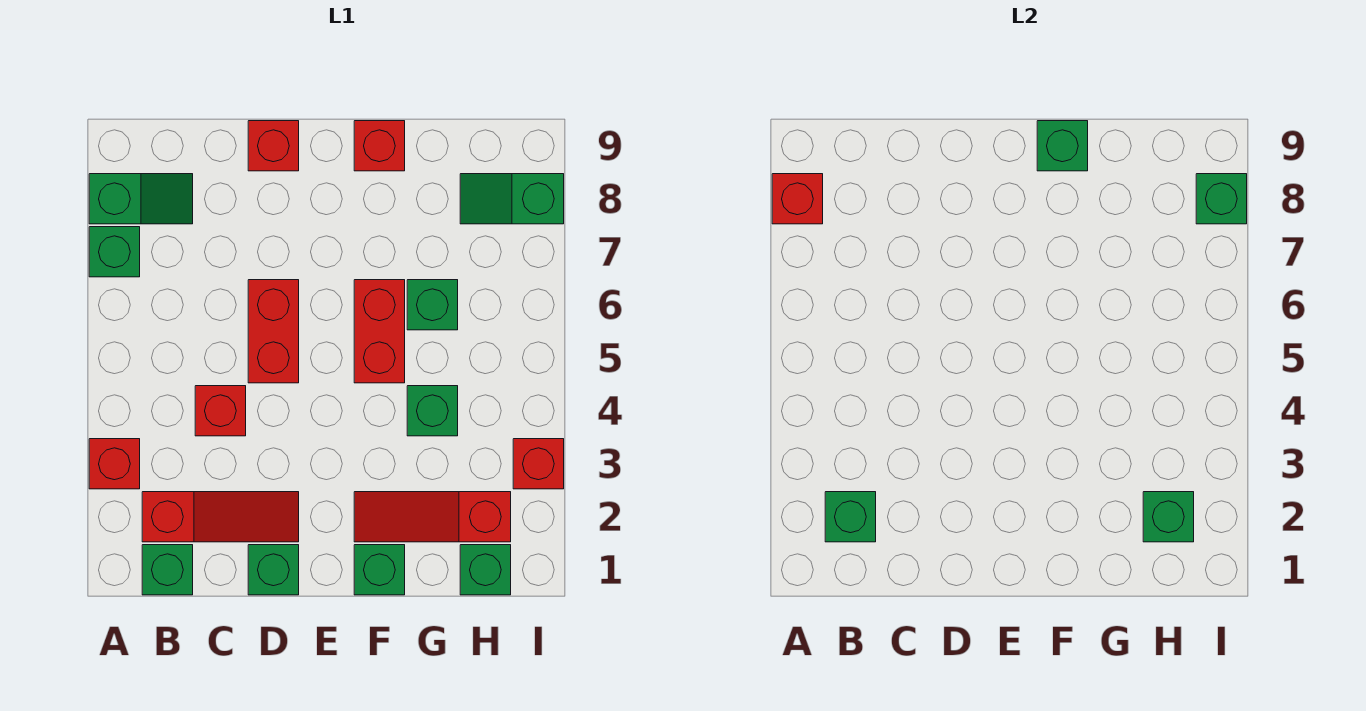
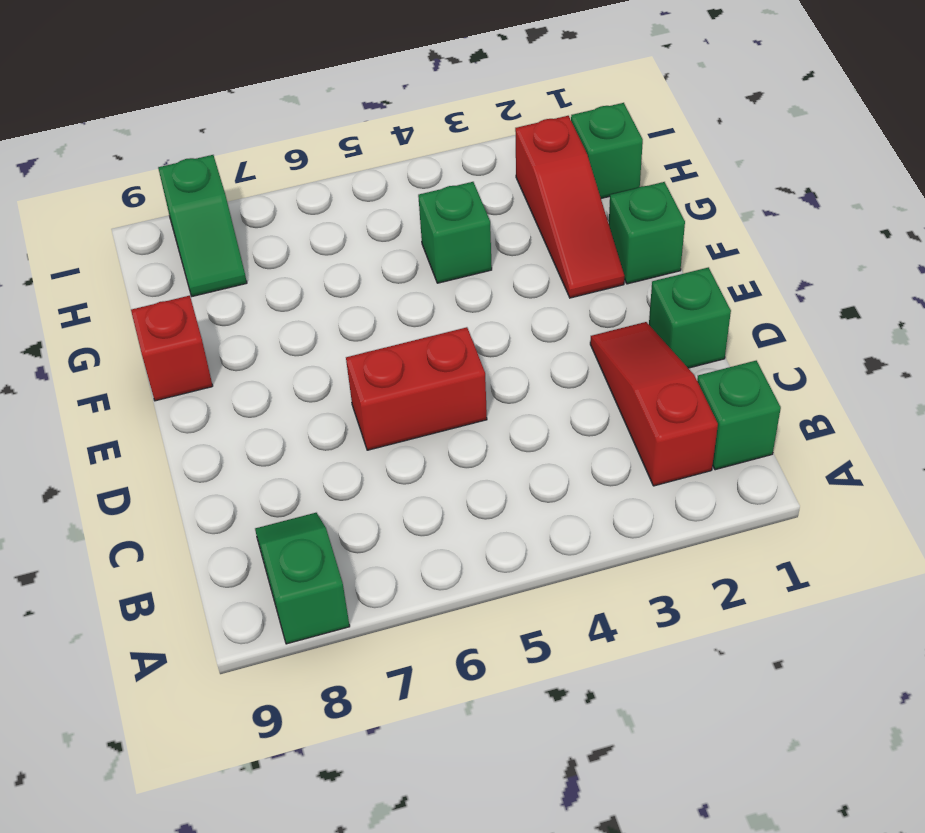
none -> red brick A3 level 1
none -> green brick A7 level 1
none -> red brick C4 level 1

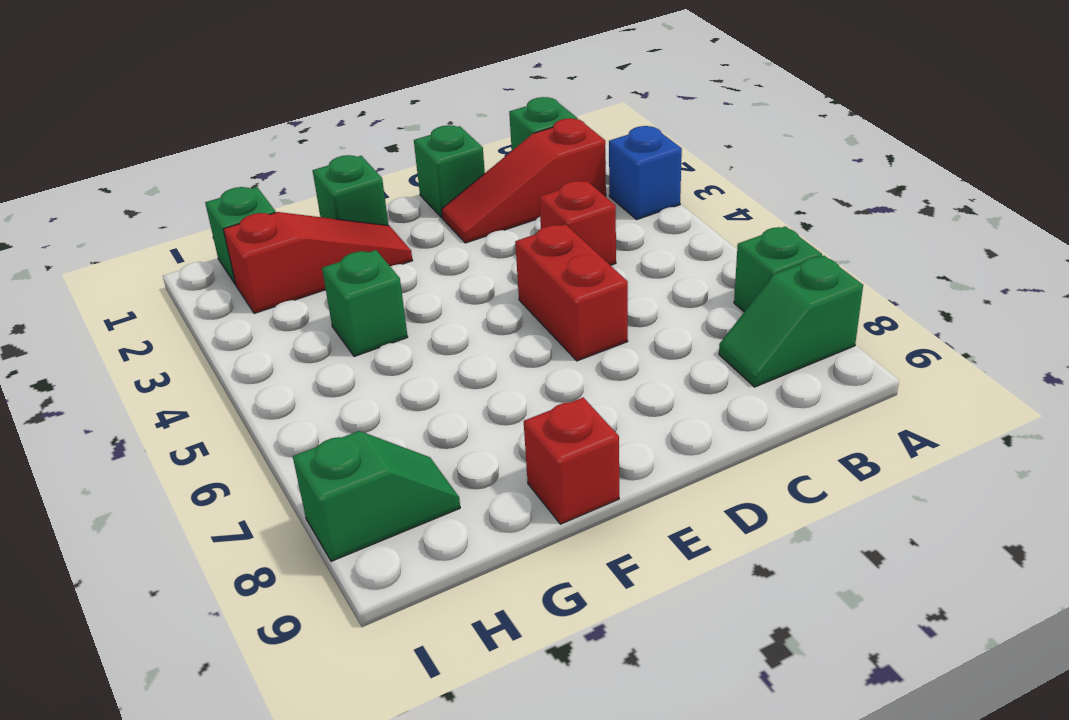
blue brick A3 level 1 -> red brick A3 level 1
none -> red brick D9 level 1
none -> red brick F5:F6 level 1
none -> green brick G6 level 1

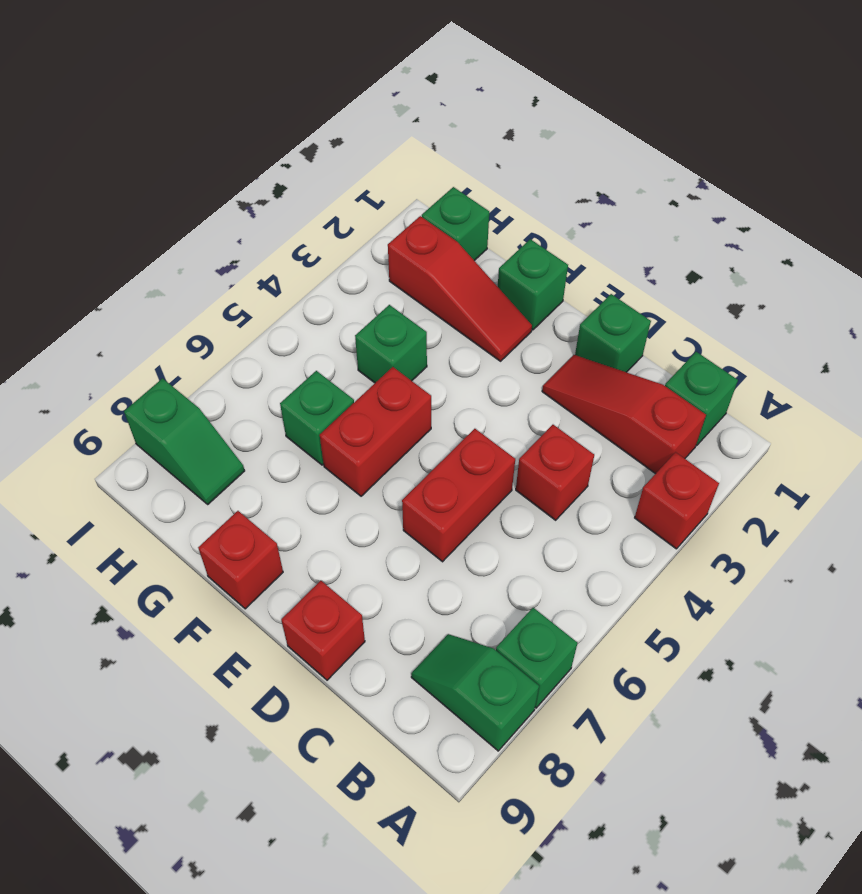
none -> red brick I3 level 1
none -> red brick A8 level 2
none -> green brick B2 level 2

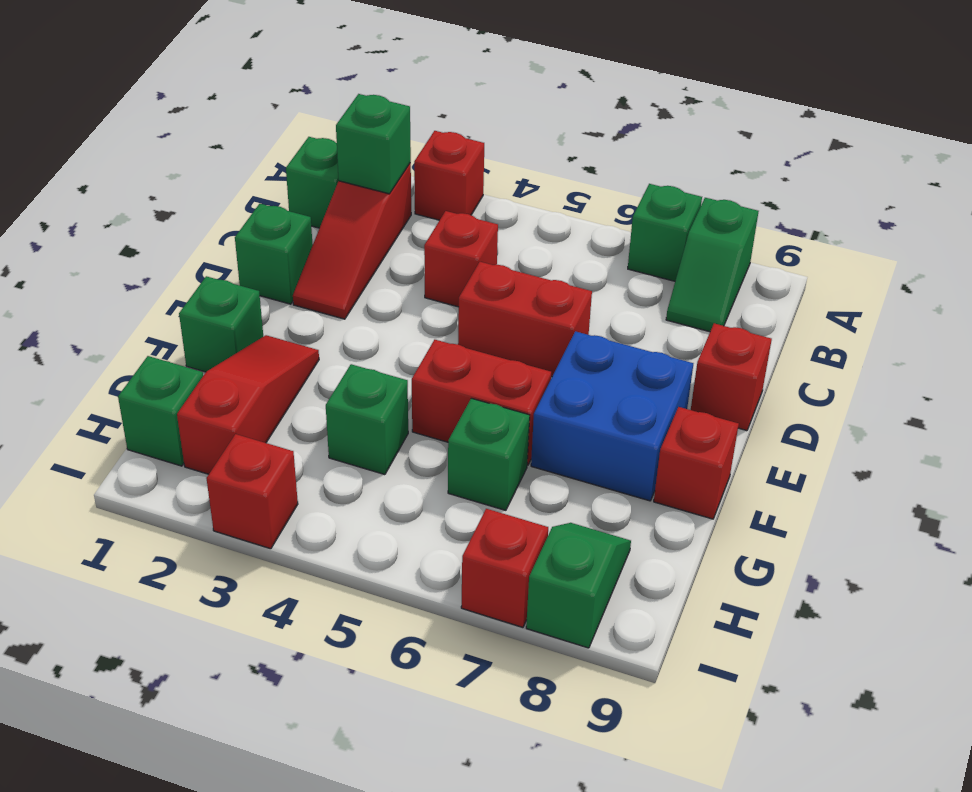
blue brick E7:F8 level 1 -> none
red brick I7 level 1 -> red brick A8 level 2
none -> green brick F9 level 2
none -> green brick H2 level 2
none -> green brick I8 level 2

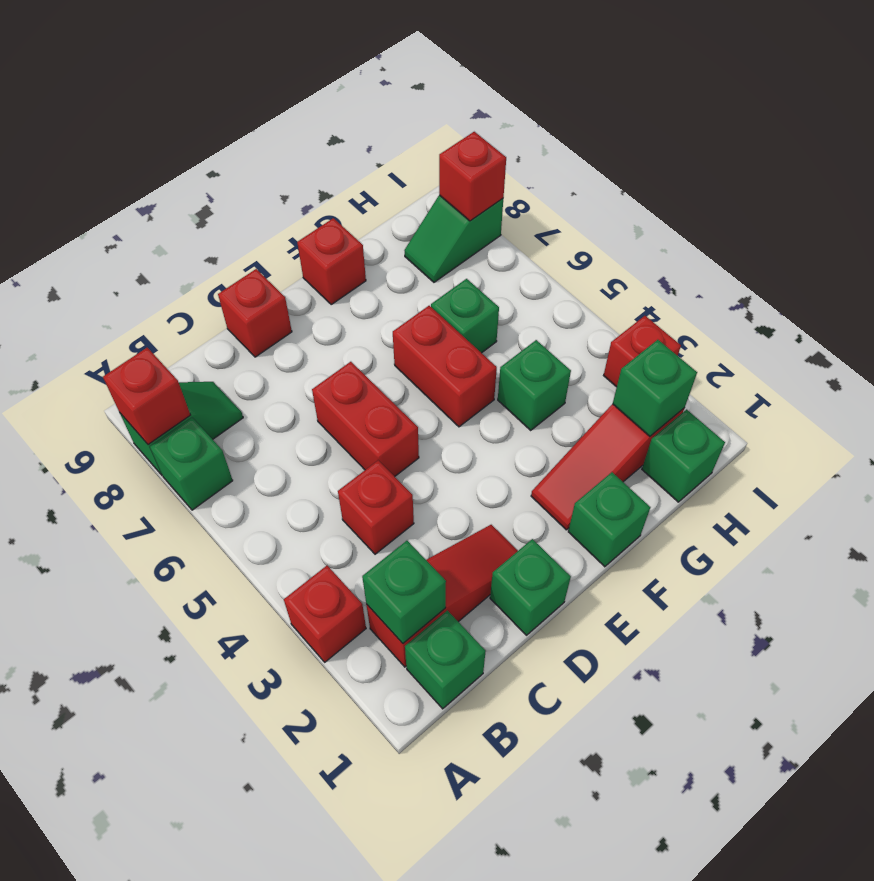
red brick I8 level 2 -> green brick I8 level 2
none -> green brick F9 level 2

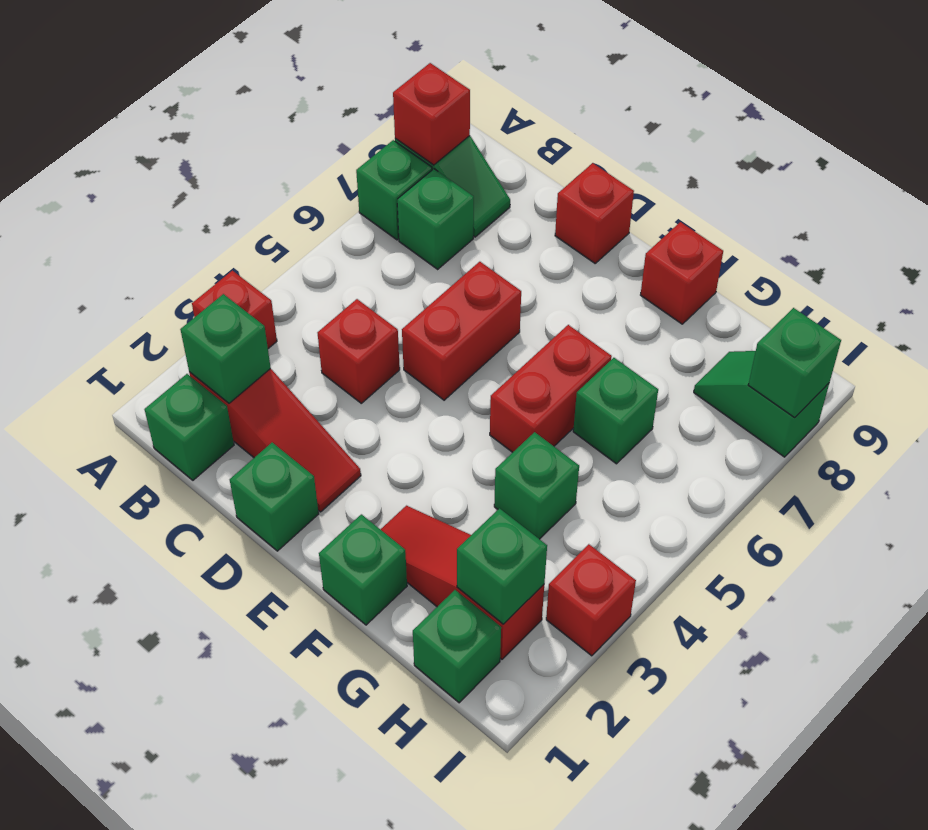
green brick B7 level 1 -> green brick F9 level 2

